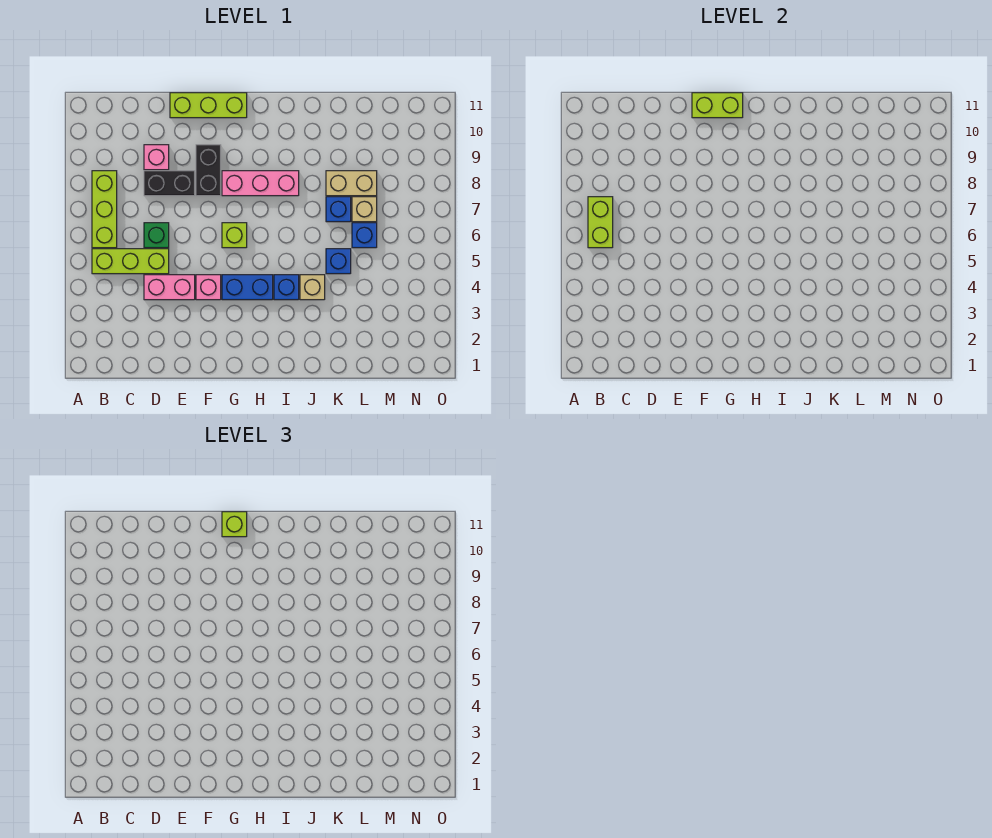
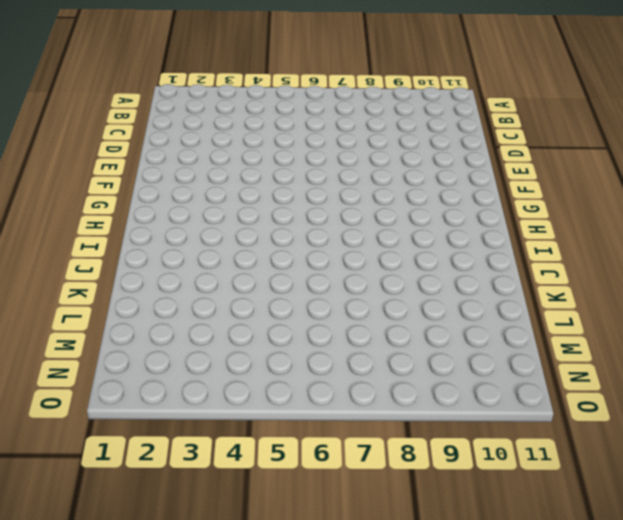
none -> lime brick B5:D5 level 1
none -> lime brick B6:B8 level 1
none -> pink brick D4:E4 level 1

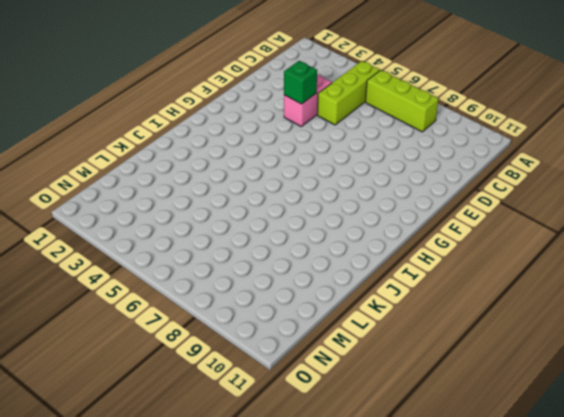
green brick E4 level 2 -> green brick D6 level 1
none -> black brick D8:E8 level 1
none -> pink brick D9 level 1
none -> lime brick E11:G11 level 1

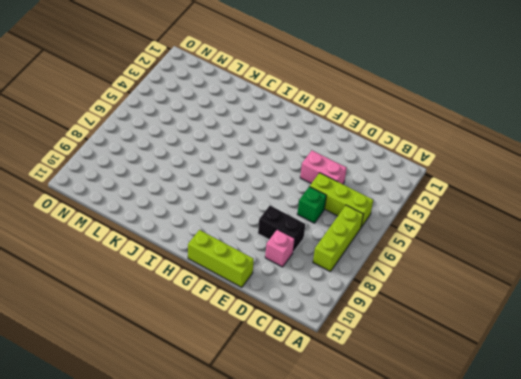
none -> pink brick F4 level 1
none -> black brick F8:F9 level 1
none -> blue brick G4:H4 level 1

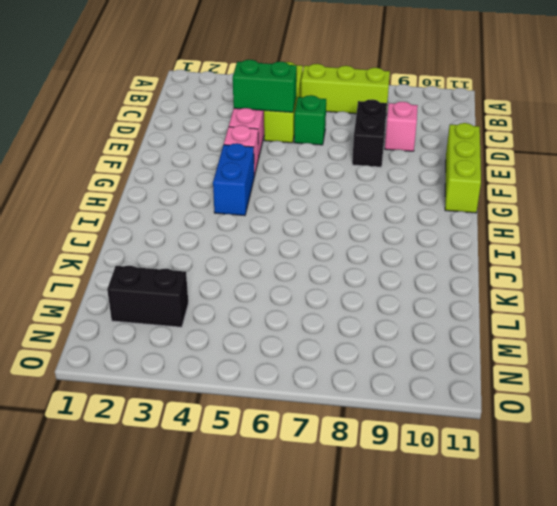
green brick D4:D5 level 2 -> none
black brick M2:M3 level 1 -> black brick F8:F9 level 1
none -> lime brick G6 level 1
none -> pink brick G8:I8 level 1
none -> blue brick I4 level 1

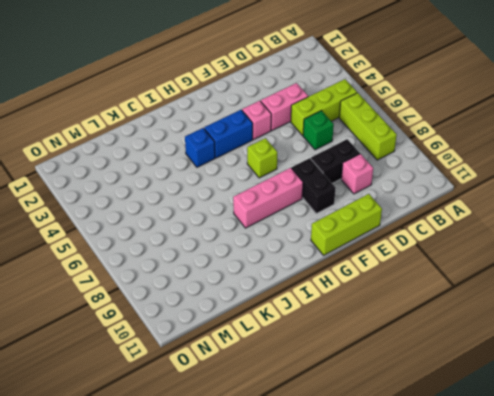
none -> tan brick J4 level 1
none -> blue brick K5 level 1
none -> blue brick K7 level 1

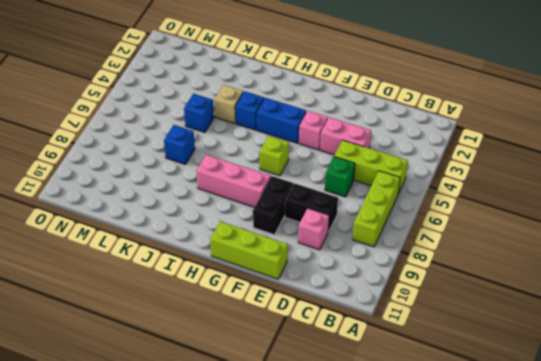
none -> tan brick K8:L8 level 1
none -> blue brick L6 level 1
none -> tan brick L7 level 1

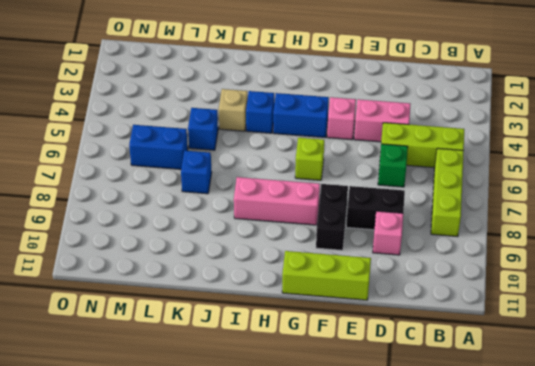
blue brick L6:M6 level 1 -> blue brick L6 level 1
none -> tan brick K8:L8 level 1
none -> tan brick L7 level 1
none -> lime brick B6:B7 level 2

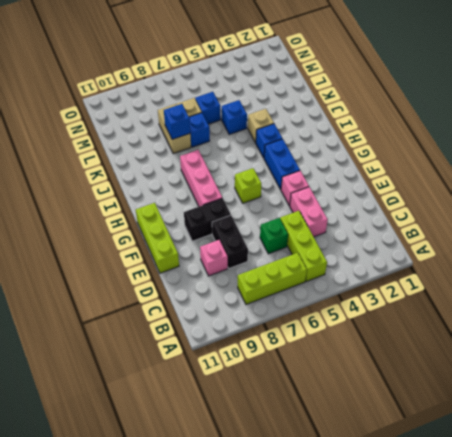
blue brick K8 level 2 -> none
none -> lime brick B6:B7 level 2
none -> lime brick F11:G11 level 2
none -> lime brick G11 level 3

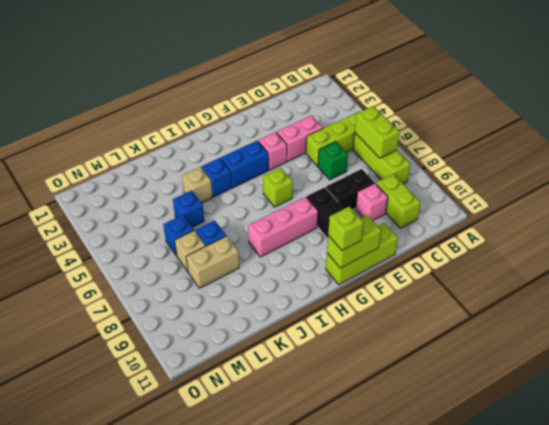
lime brick C9:C10 level 1 -> none

